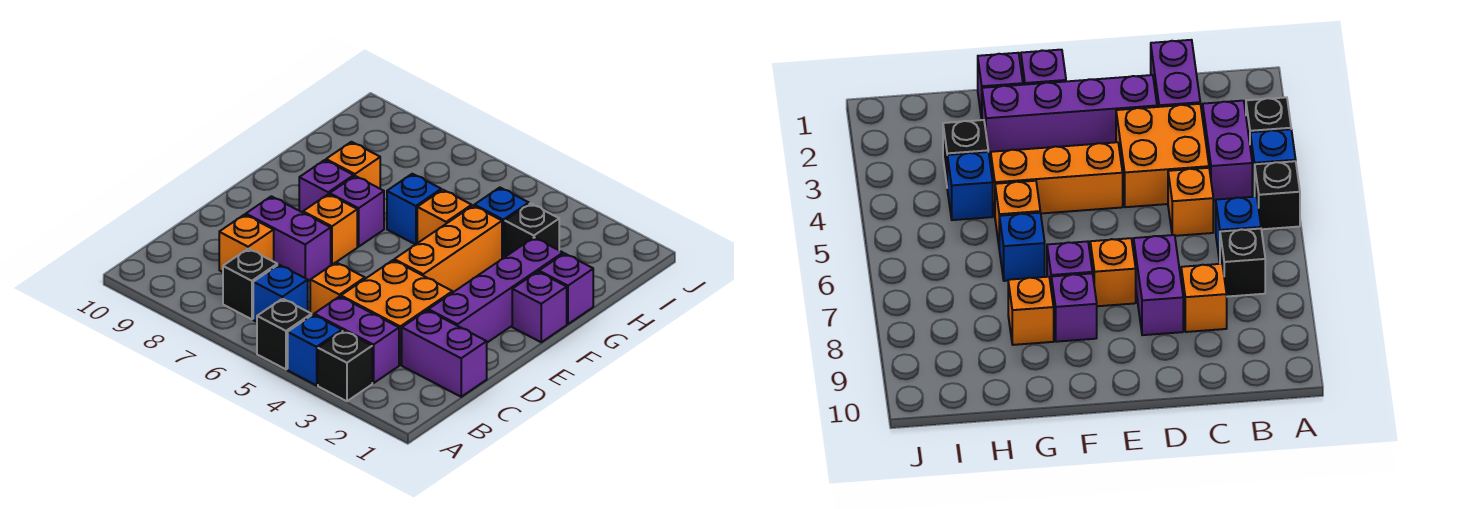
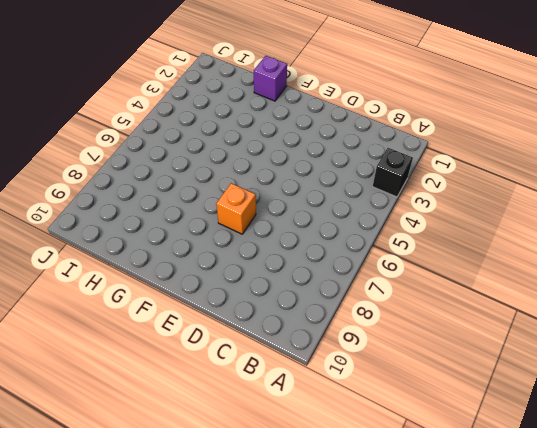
none -> blue brick A4 level 1
none -> black brick A5 level 1
none -> purple brick B3:B4 level 1

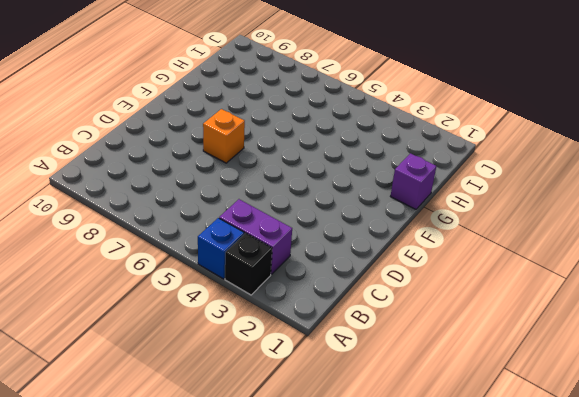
none -> black brick A5 level 1
none -> blue brick B6 level 1
none -> black brick B7 level 1

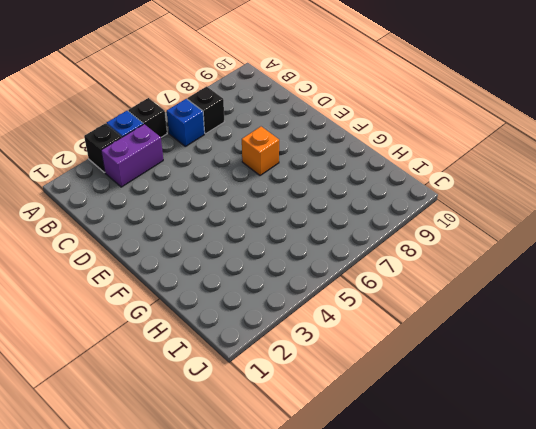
none -> purple brick C1:C2 level 1
none -> orange brick C3:D4 level 1
none -> orange brick C5 level 1

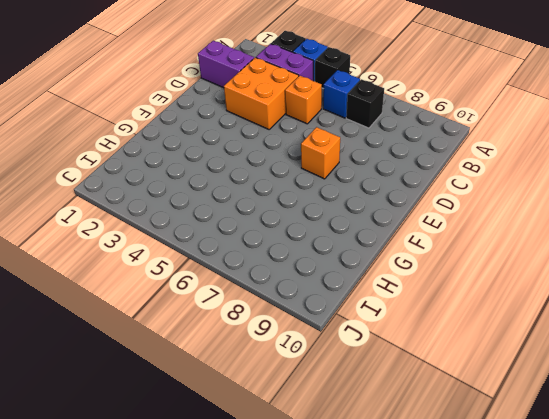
none -> orange brick C8 level 1
none -> purple brick D2:G2 level 1
none -> purple brick D7:D8 level 1

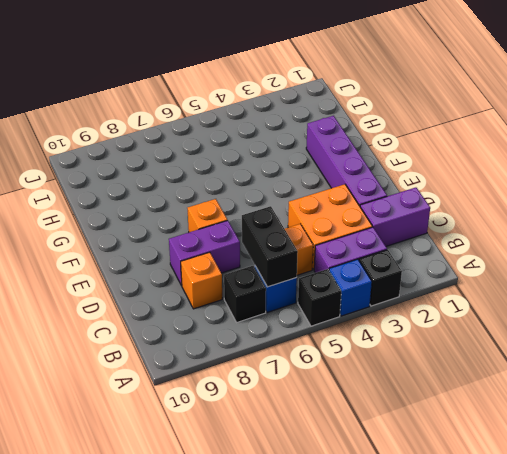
black brick B6:C6 level 2 -> none
none -> orange brick E4:G4 level 1
none -> purple brick F1 level 1
none -> purple brick F7 level 1

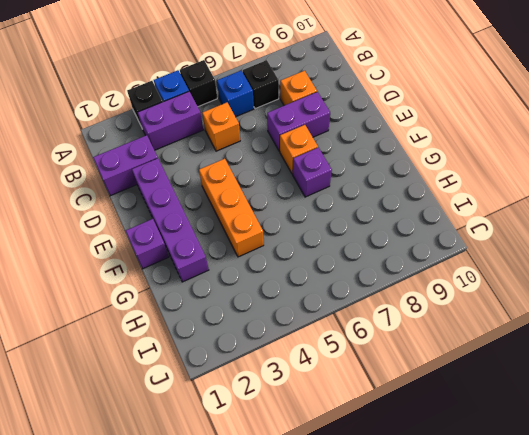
none -> orange brick C3:D4 level 1
none -> purple brick F8 level 1
none -> purple brick G1 level 1

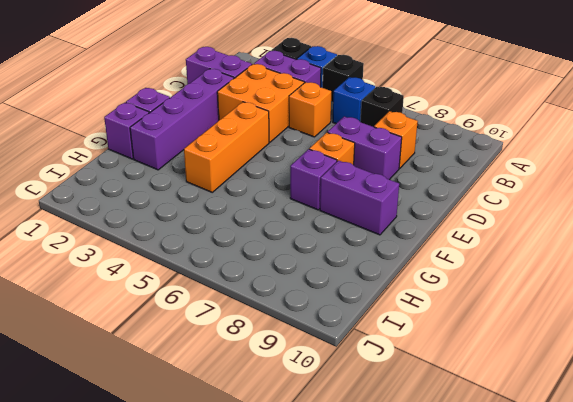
purple brick F8:F9 level 1 -> purple brick F8 level 1
none -> orange brick G5 level 1
none -> blue brick G6 level 1
none -> orange brick G8 level 1

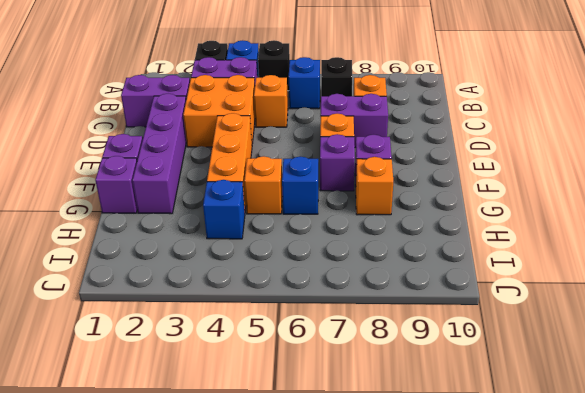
none -> black brick H3 level 1

